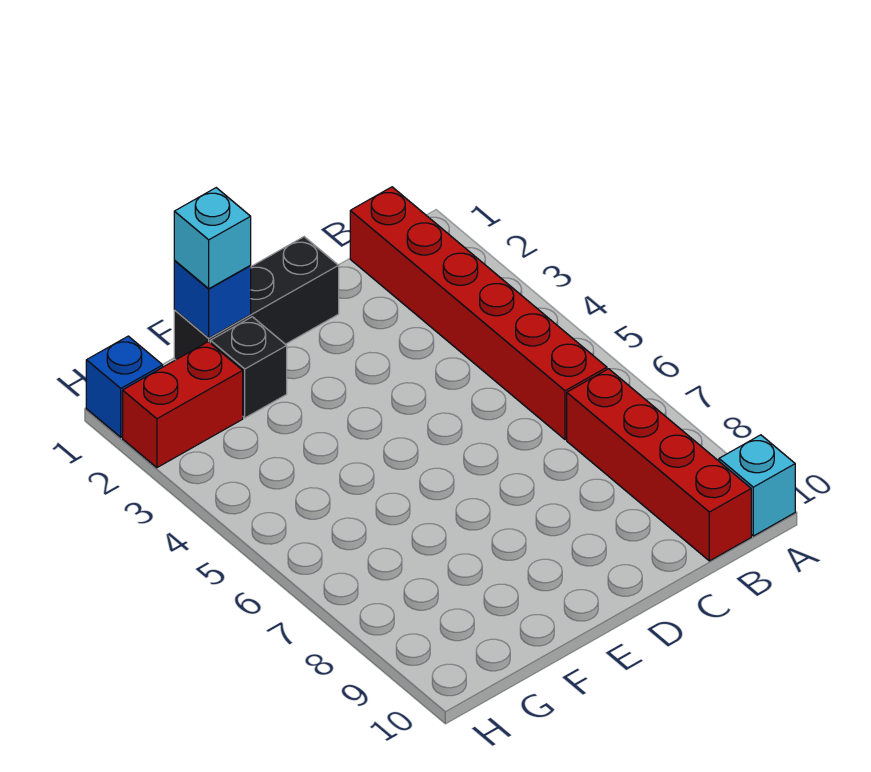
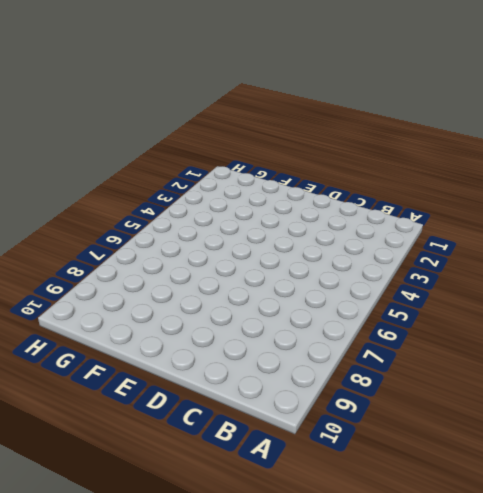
none -> cyan brick A10 level 1
none -> red brick B1:B6 level 1

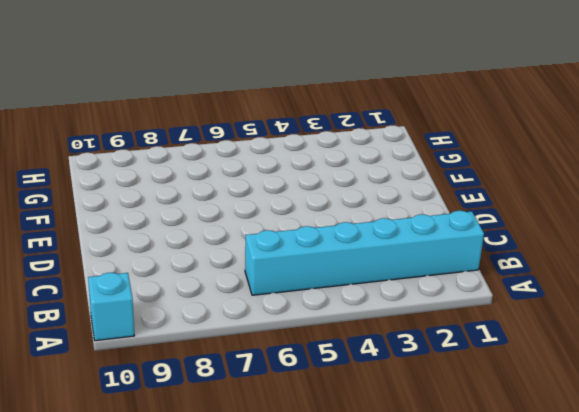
cyan brick B1:B6 level 1 -> red brick B1:B6 level 1
none -> red brick B7:B10 level 1
none -> black brick D1:F1 level 1

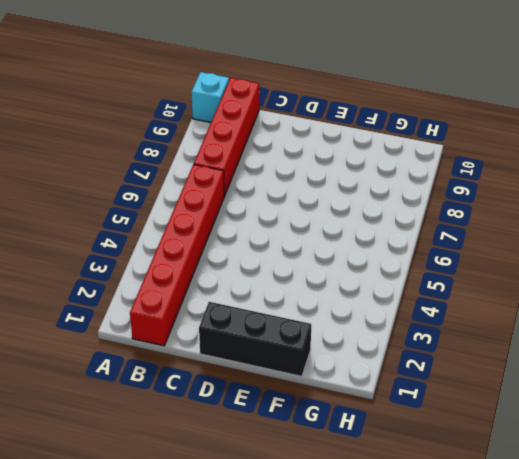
none -> black brick F2 level 1
none -> red brick G2:H2 level 1

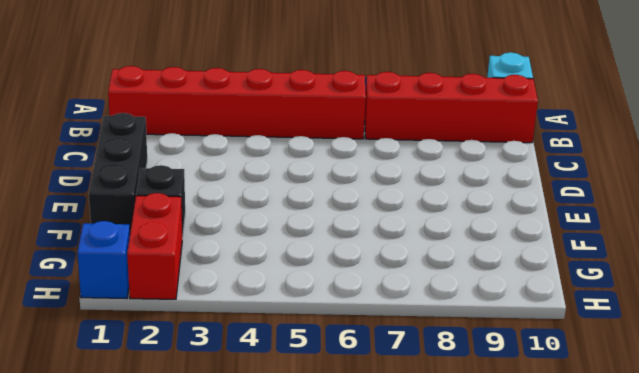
none -> blue brick F1 level 2
none -> cyan brick F1 level 3

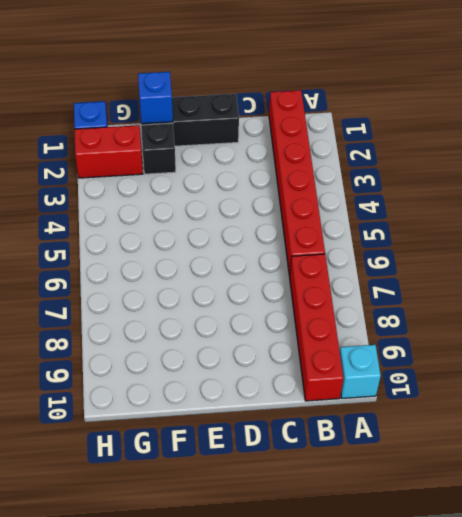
none -> cyan brick F1 level 3

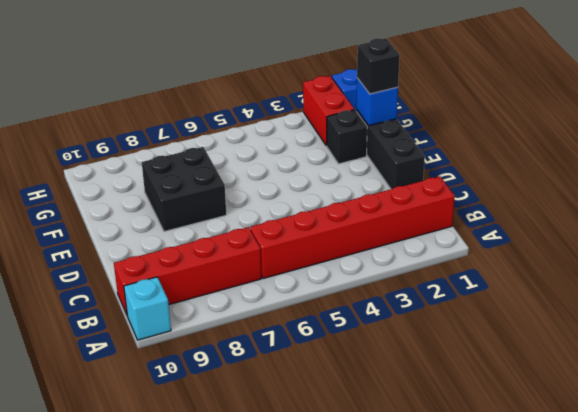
black brick E7:F8 level 1 -> none
black brick F1 level 3 -> cyan brick F1 level 3

